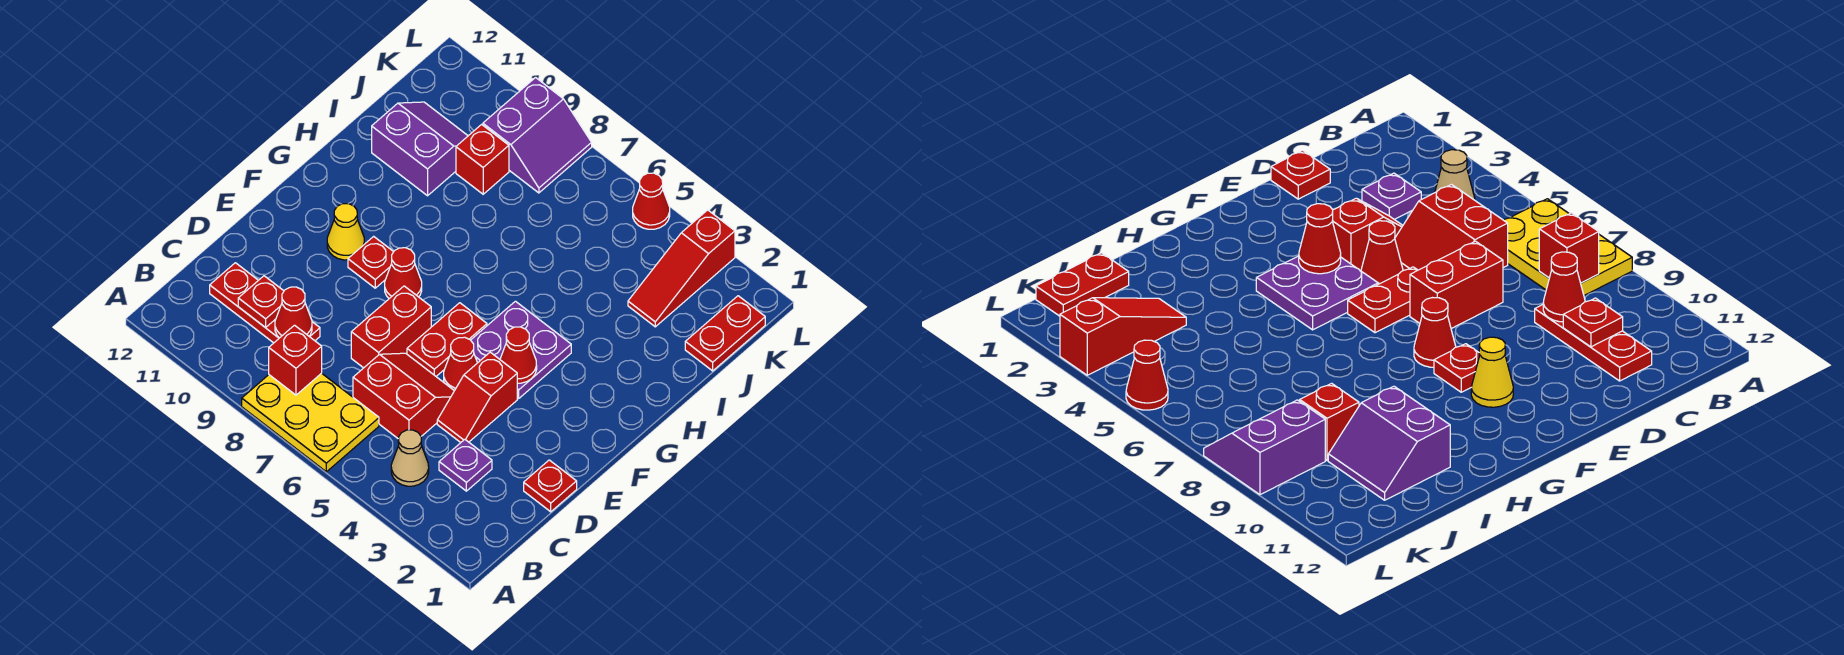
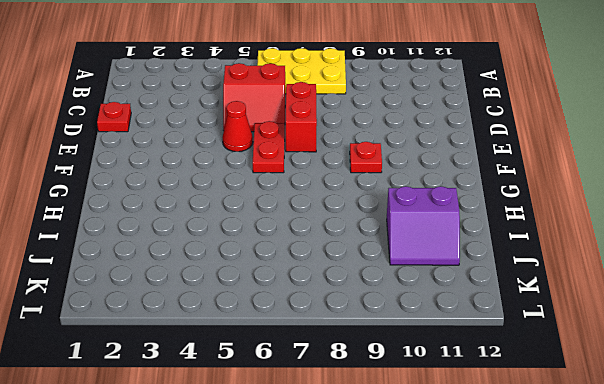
none -> tan cone B4 level 1
none -> purple plate C3 level 1
none -> red plate C9:C11 level 1

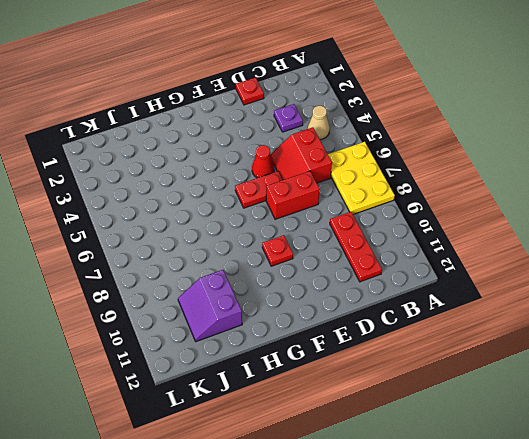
none -> red slope D4:E4 level 1 top E
none -> purple plate F4:G5 level 1
none -> red cone F8 level 1

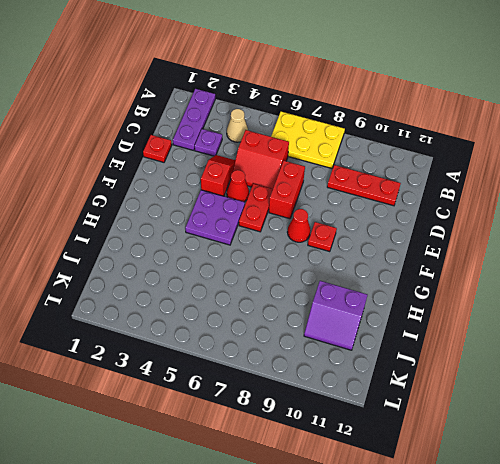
purple plate A2:C2 level 1 -> none
none -> yellow cone F10 level 1
none -> red plate J1:K1 level 1
none -> red slope J3:L3 level 1 top L

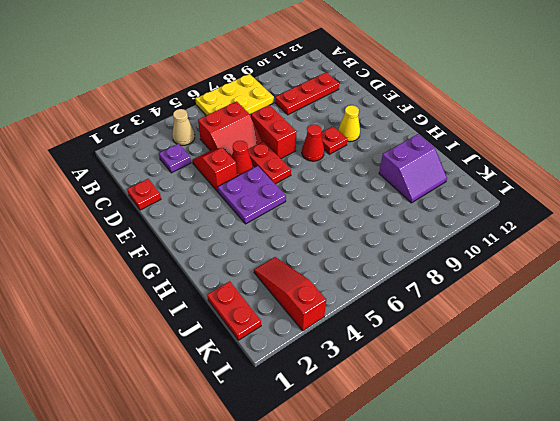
none -> red brick J9 level 1
none -> purple slope K8:L9 level 1 top 9
none -> red cone L5 level 1

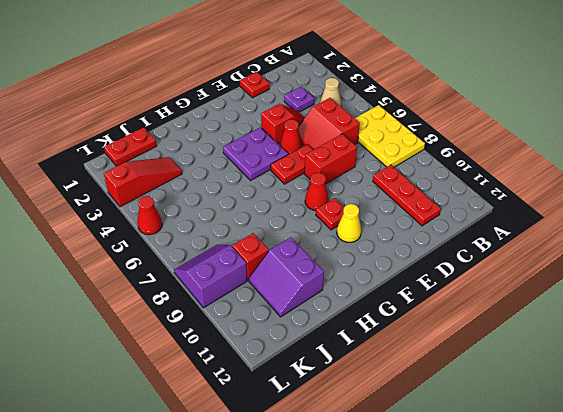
none -> red brick B8 level 2
none -> red cone C9 level 2
none -> red plate C10 level 2

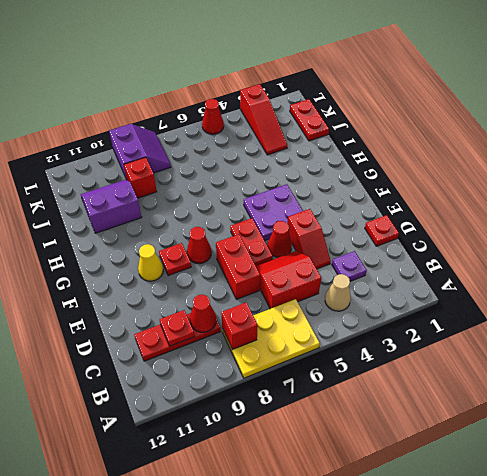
none -> red cone F4 level 2

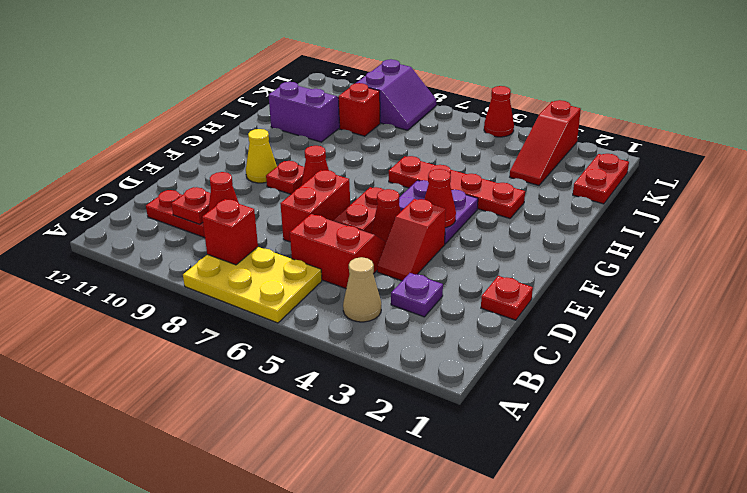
red plate H3:H6 level 1 -> none

